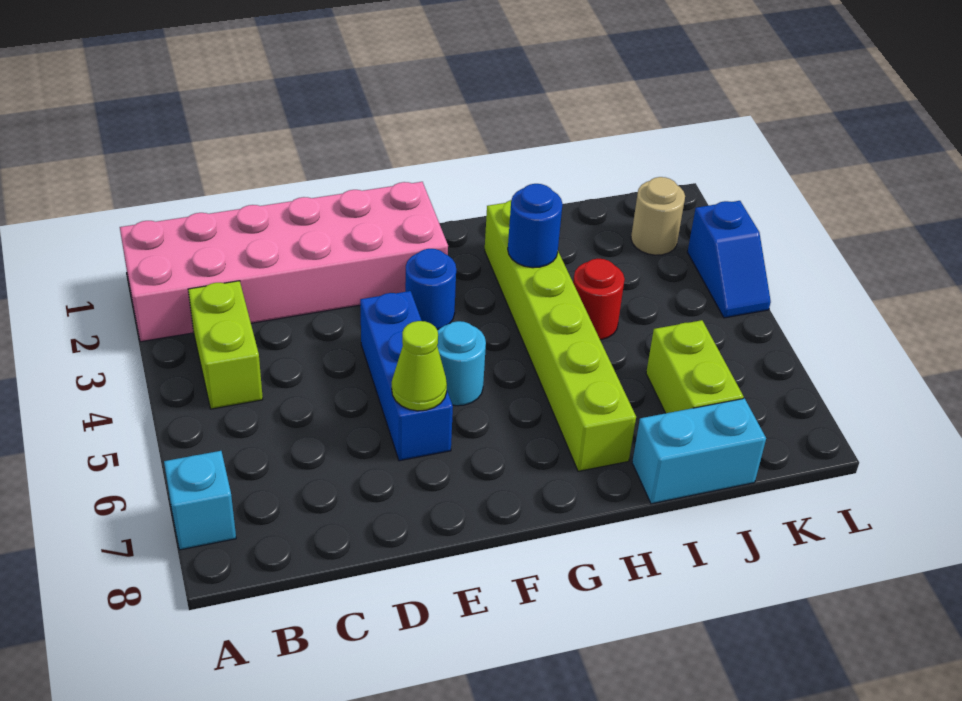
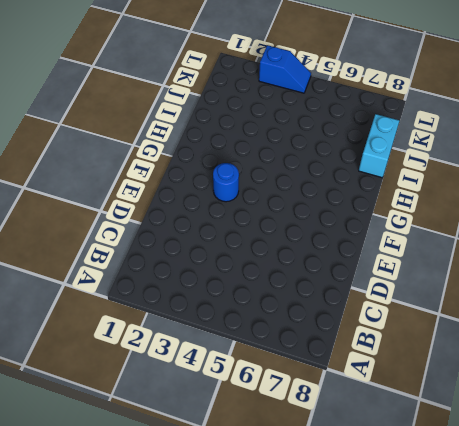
none -> pink brick A1:F2 level 1
none -> cyan brick A7 level 1
none -> lime brick B3:B4 level 1

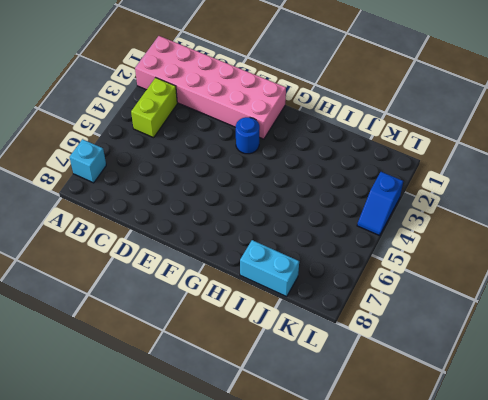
none -> blue brick E4:E6 level 1
none -> cyan round brick F5 level 1
none -> lime brick H2:H7 level 1

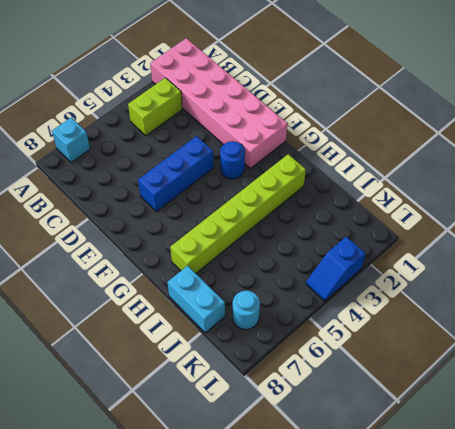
cyan round brick K7 level 1 -> cyan round brick F5 level 1
none -> red round brick I4 level 1
none -> lime brick J6:J7 level 1
none -> tan round brick K2 level 1

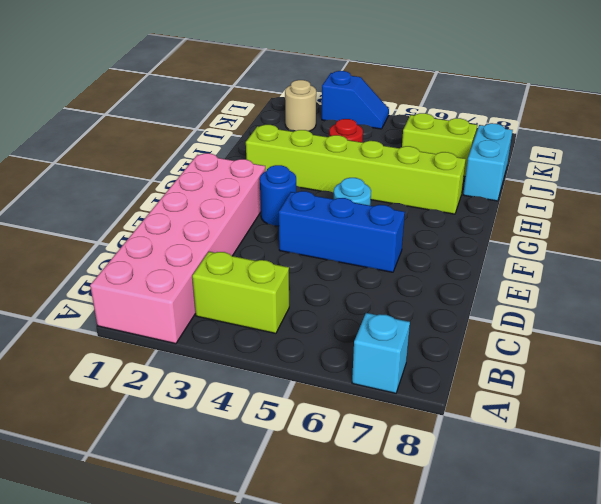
none -> lime cone E6 level 2
none -> blue round brick H3 level 2

